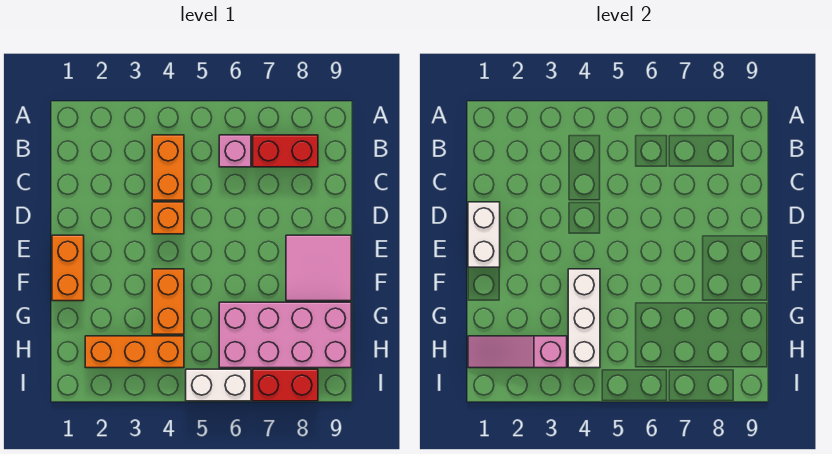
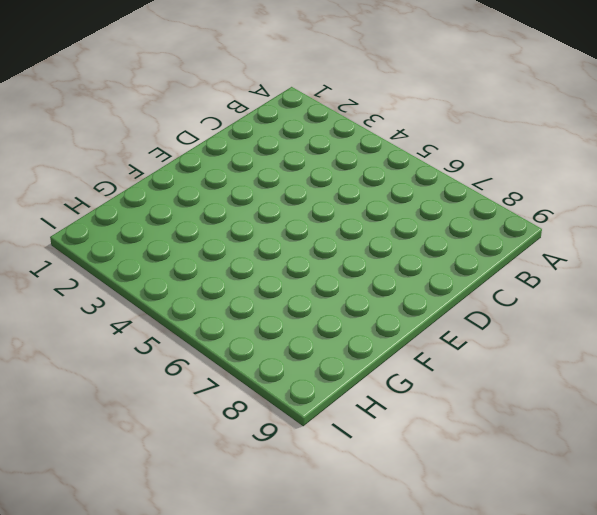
none -> orange brick B4:C4 level 1
none -> pink brick B6 level 1
none -> red brick B7:B8 level 1

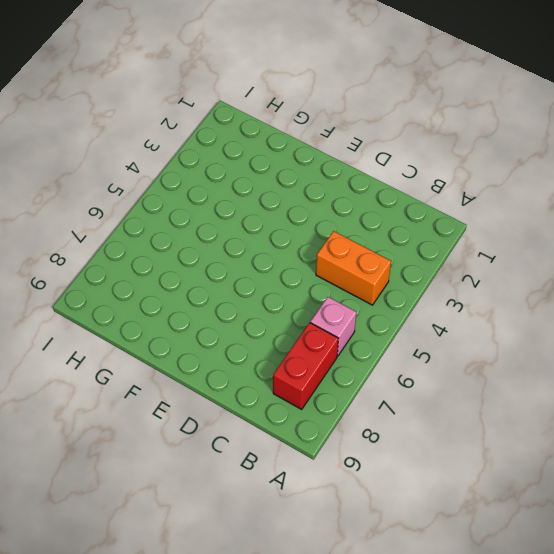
none -> orange brick D4 level 1
none -> orange brick E1:F1 level 1
none -> pink tile E8:F9 level 1

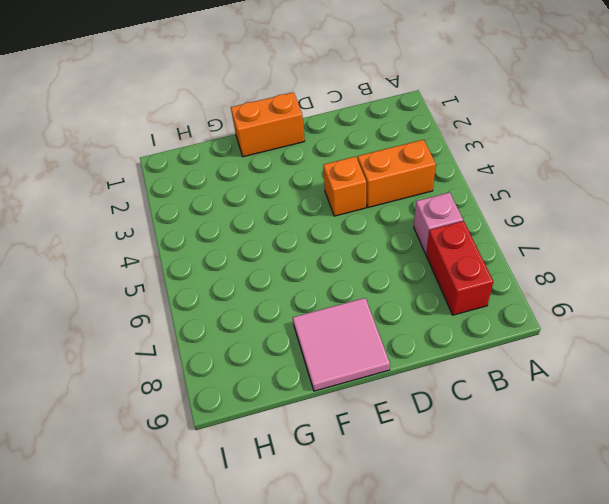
none -> orange brick F4:G4 level 1
none -> pink brick G6:H9 level 1
none -> orange brick H2:H4 level 1

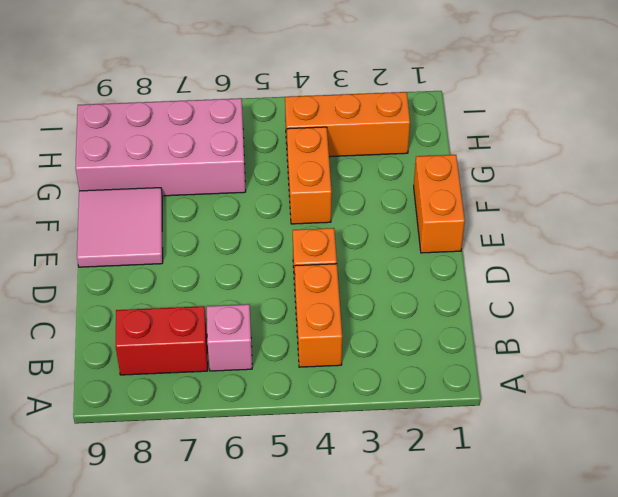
none -> white brick I5:I6 level 1
none -> red brick I7:I8 level 1
none -> white brick D1:E1 level 2

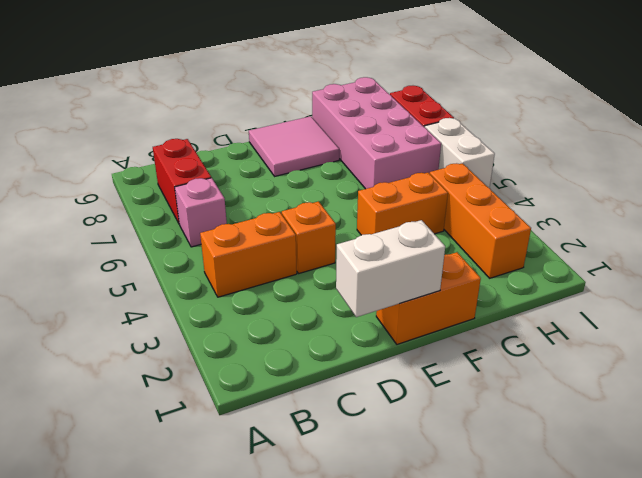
none -> white brick F4:H4 level 2
none -> pink slope H1:H3 level 2 top 3

